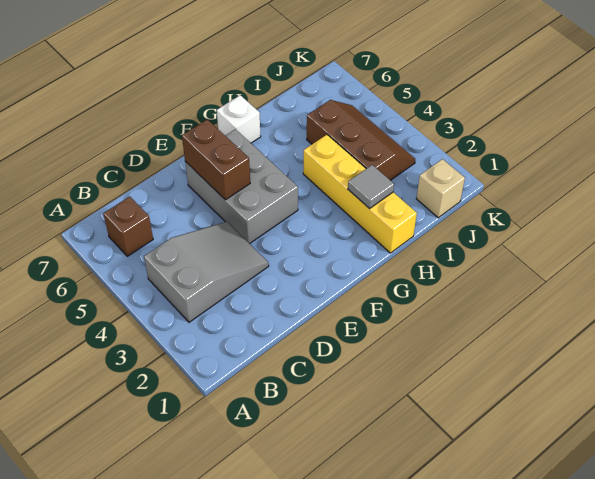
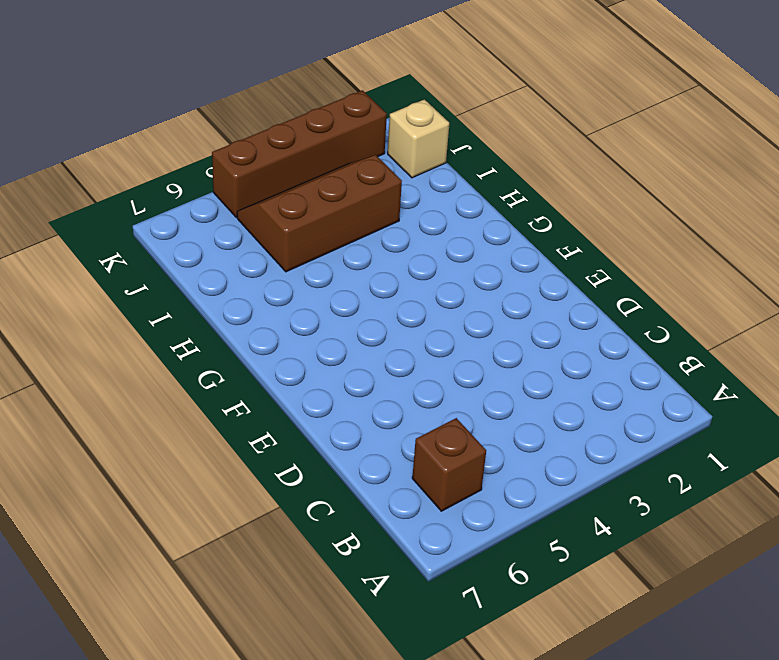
brown brick K2:K5 level 1 -> none
none -> grey slope B3:D4 level 1 top B
none -> grey brick E4:F6 level 1

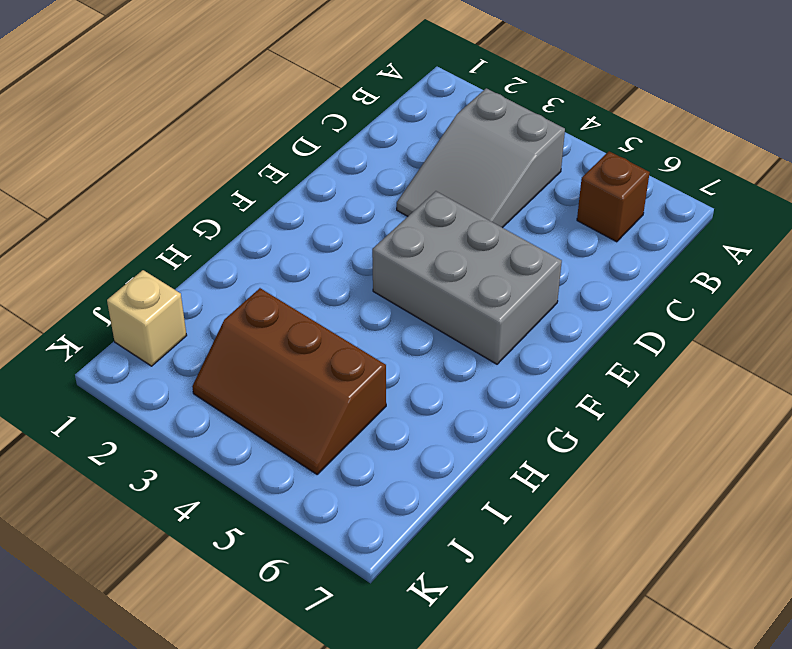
none -> white brick G7 level 1
none -> yellow brick H1:H4 level 1

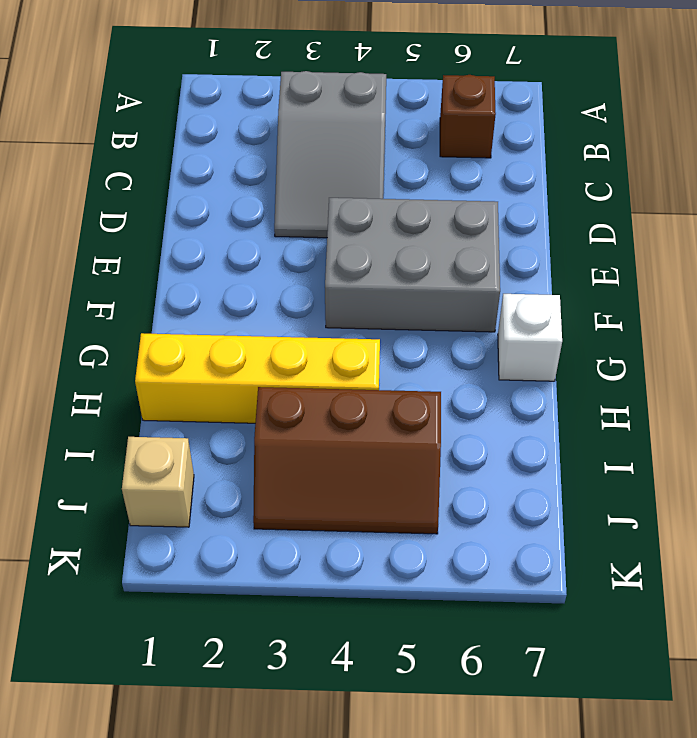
none -> brown brick E5:E6 level 2
none -> grey tile H2 level 2

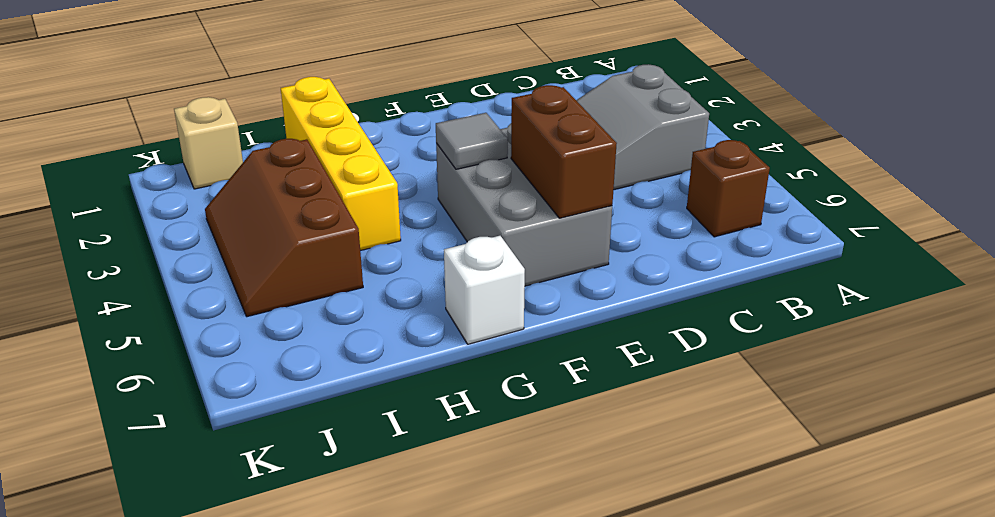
grey tile F4 level 2 -> grey tile H2 level 2

